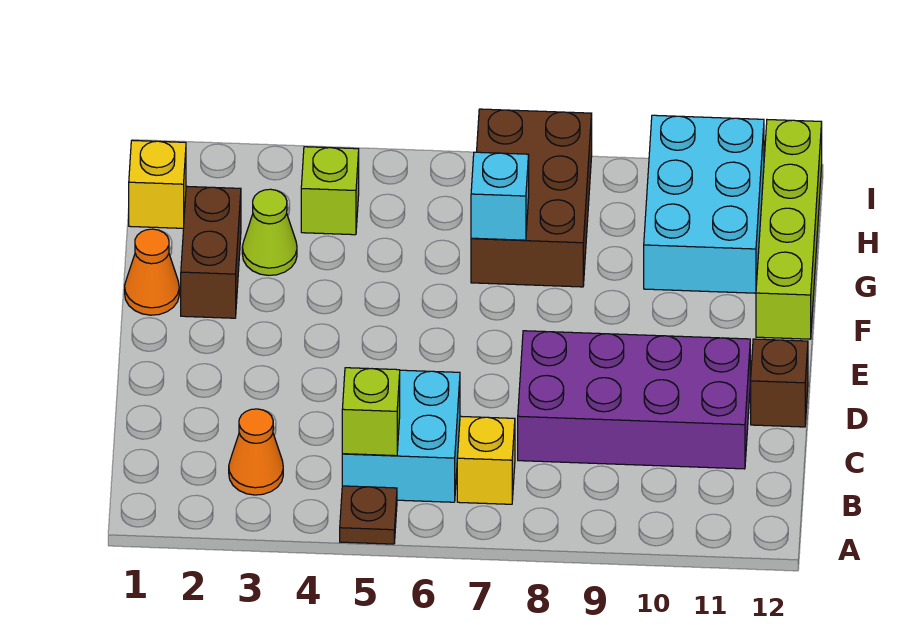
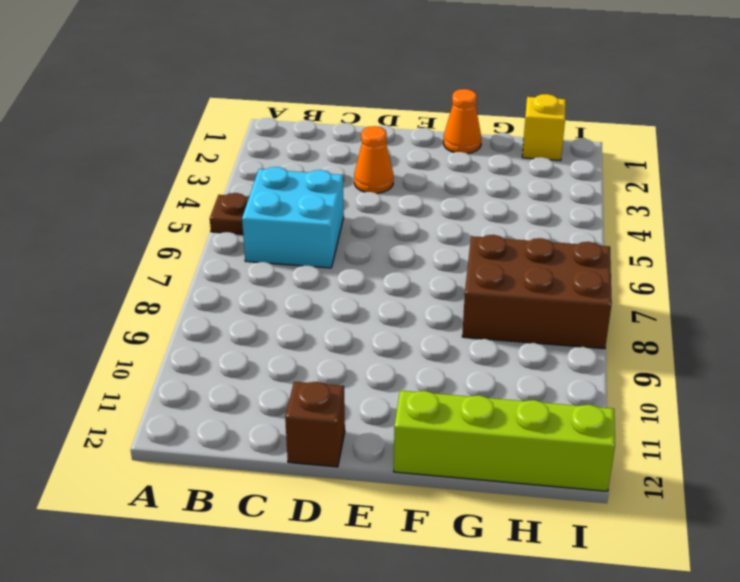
orange cone D3 level 1 -> orange cone B3 level 1
none -> yellow brick B7 level 1
none -> purple brick C8:D11 level 1
none -> brown brick F2:G2 level 1

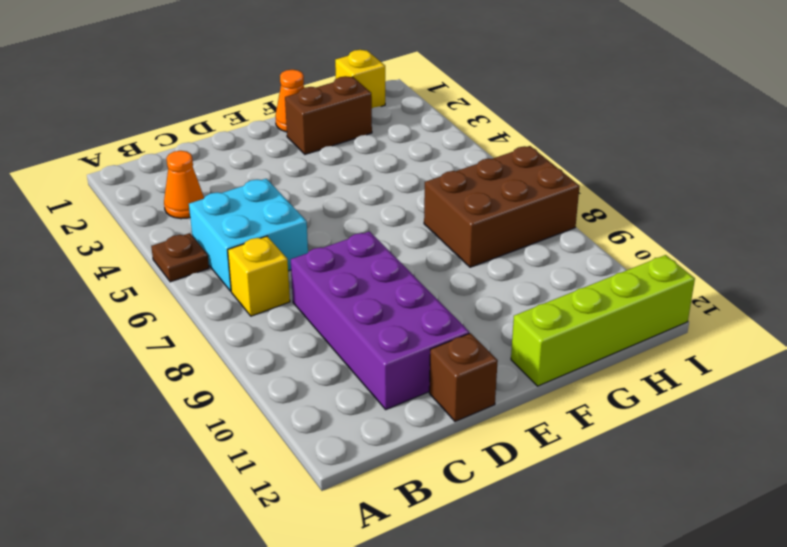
none -> lime cone G3 level 1
none -> cyan brick G10:I11 level 1
none -> lime brick H4 level 1

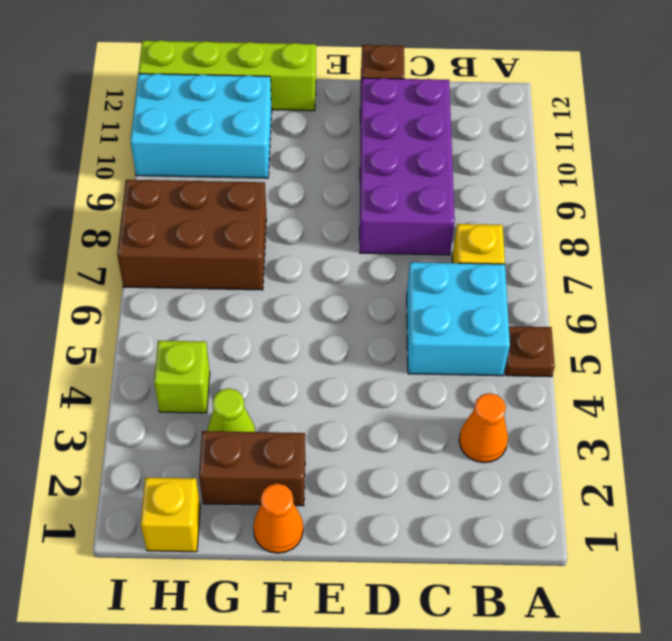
none -> lime brick B5 level 2
none -> cyan brick G7 level 2

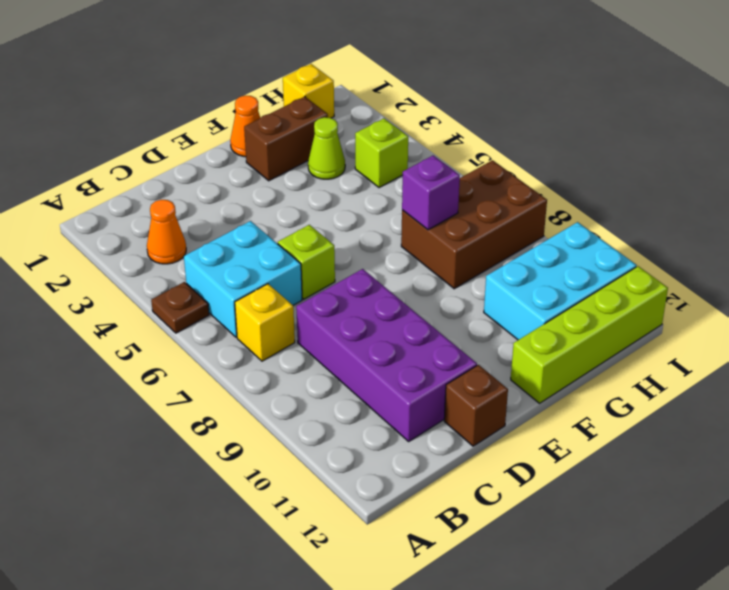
lime brick D6 level 1 -> lime brick B5 level 2
purple brick G7 level 2 -> cyan brick G7 level 2

